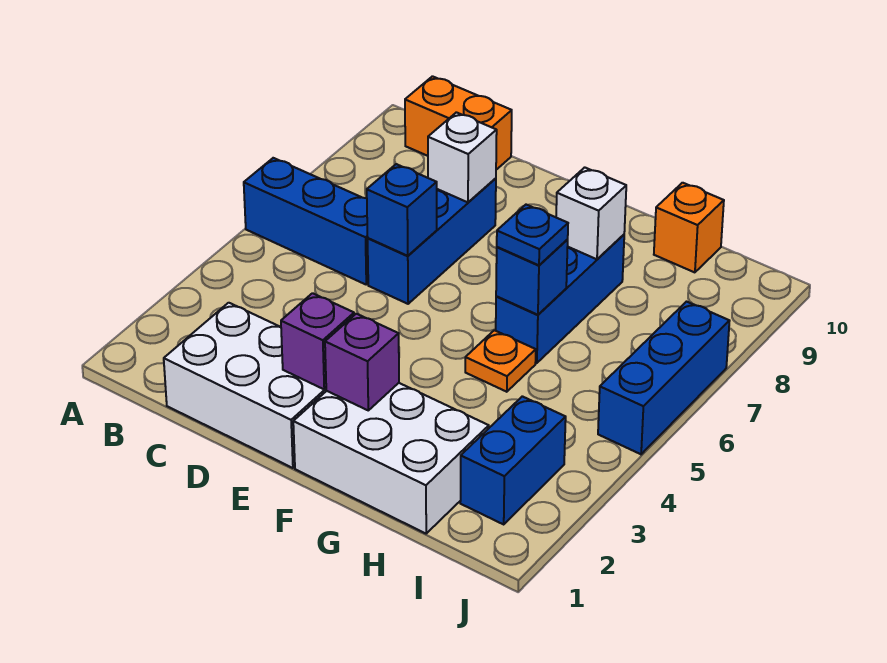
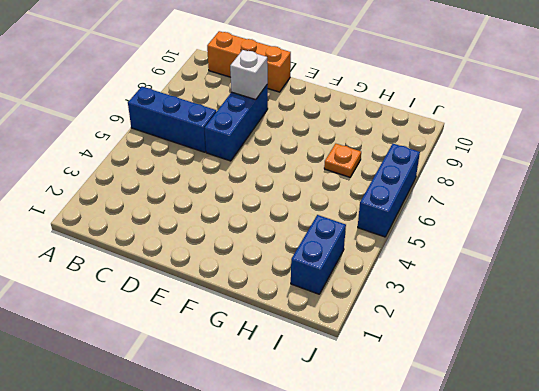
orange brick B10:D10 level 1 -> orange brick B10:C10 level 1
orange plate H7 level 1 -> orange plate G5 level 1
none -> white brick C1:E2 level 1
none -> white brick F1:H2 level 1
none -> blue brick G6:G8 level 1

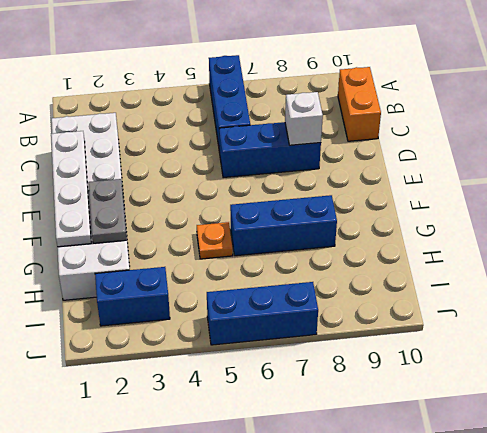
white plate D1:G1 level 2 -> none
grey plate F2:G2 level 2 -> purple brick F2 level 2
none -> orange brick H10 level 1
none -> blue brick D6 level 2
none -> purple brick E2 level 2

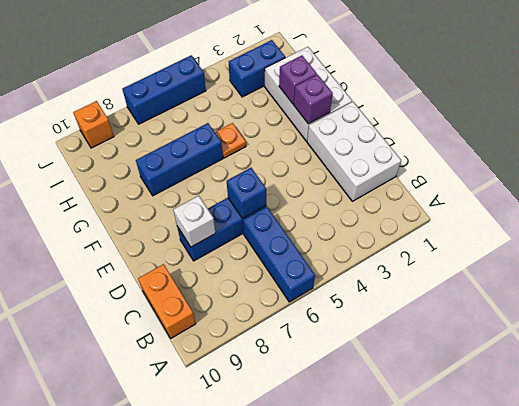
purple brick G2 level 2 -> purple brick E2 level 2
orange brick J9 level 1 -> orange brick H10 level 1
none -> blue brick G6 level 2
none -> white brick G8 level 2
none -> blue plate G6 level 3

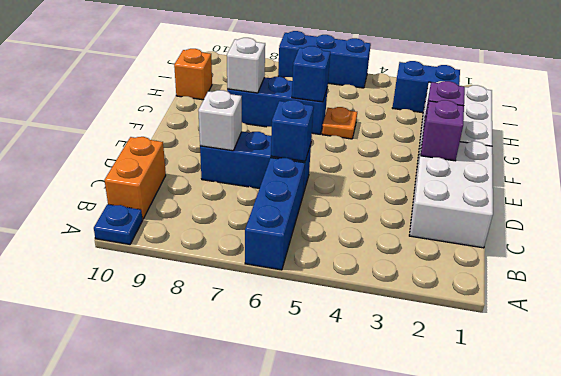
blue plate A10 level 1 -> blue plate G6 level 3

